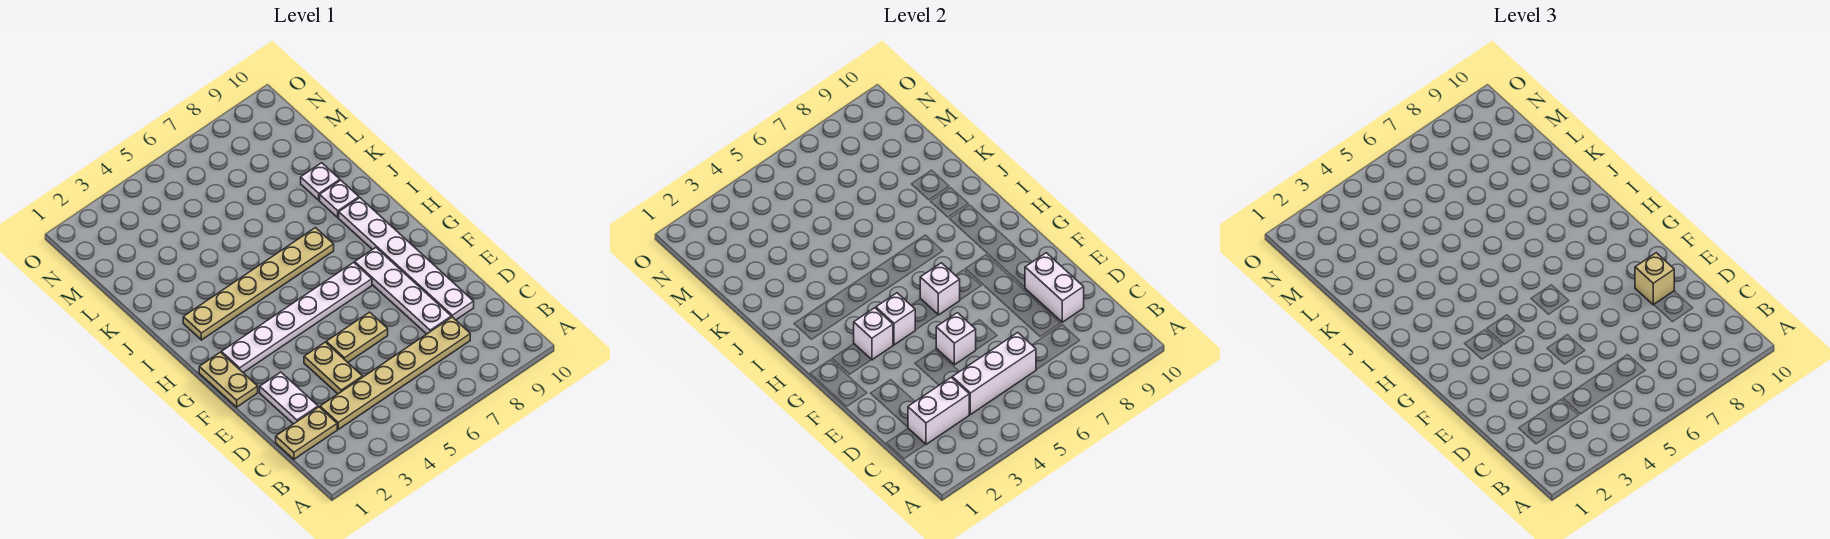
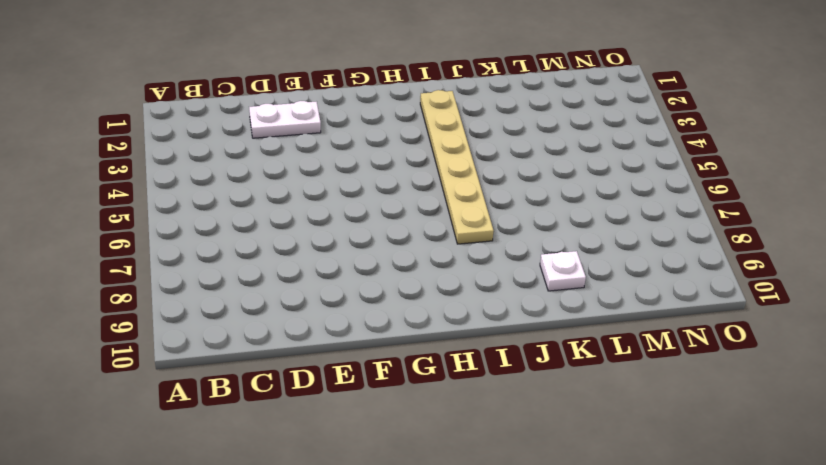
none -> tan plate C1:C2 level 1
none -> tan plate C3:C8 level 1
none -> tan plate D4:E4 level 1

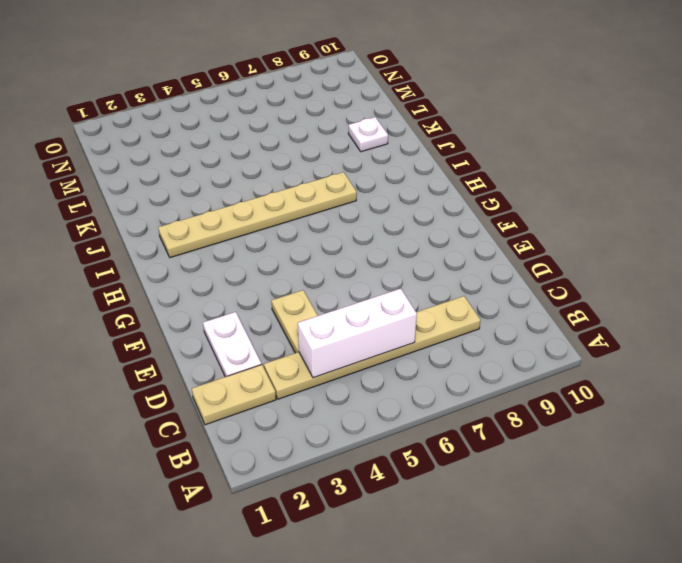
none -> white plate D8:G8 level 1
none -> white plate D9:I9 level 1
none -> tan plate E5:E6 level 1

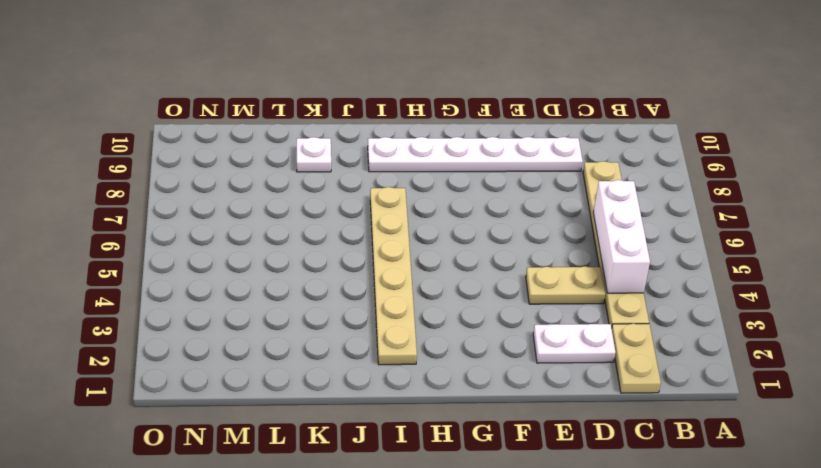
none -> white plate D8:G8 level 1
none -> tan plate E5:E6 level 1
none -> tan plate F1:G1 level 1

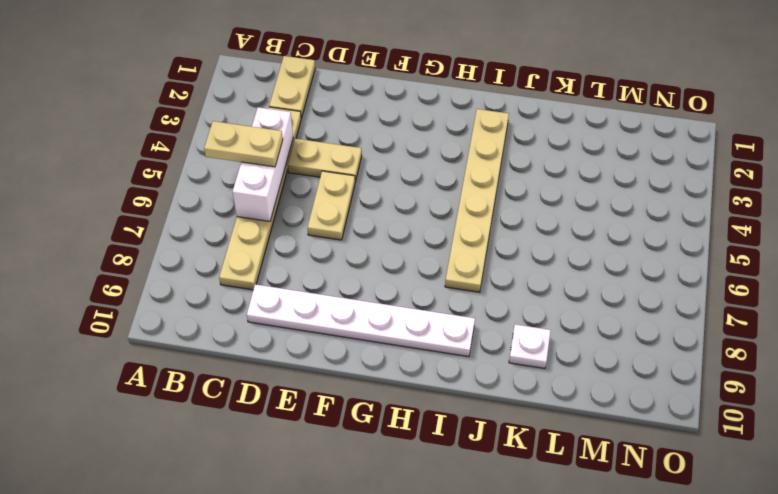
tan plate B5:C5 level 3 -> tan plate F1:G1 level 1
none -> white plate D2:E2 level 1
none -> white plate D8:G8 level 1
none -> white plate G2:G7 level 1

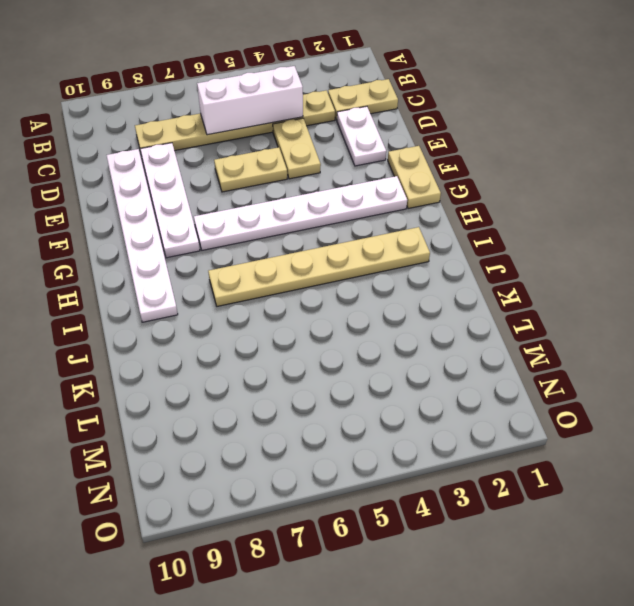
none -> white plate J9 level 1
none -> white plate K9 level 1
none -> white brick C2:C3 level 2

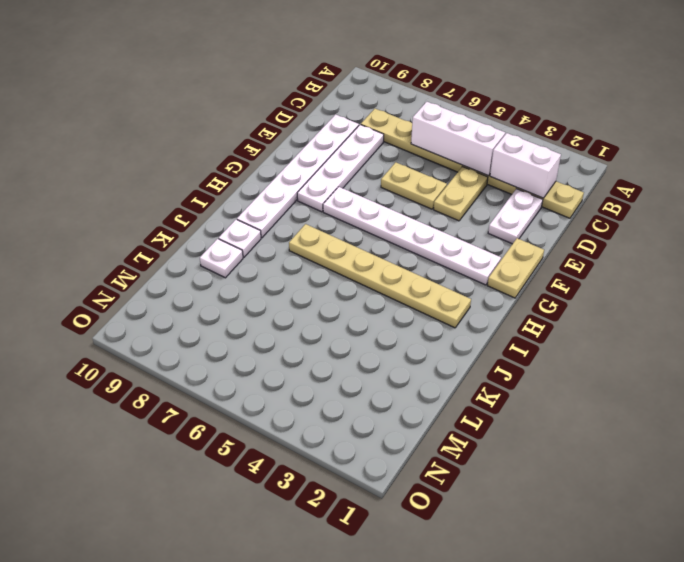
none -> white brick D9:E9 level 2
none -> white brick E5 level 2
none -> white brick G3 level 2

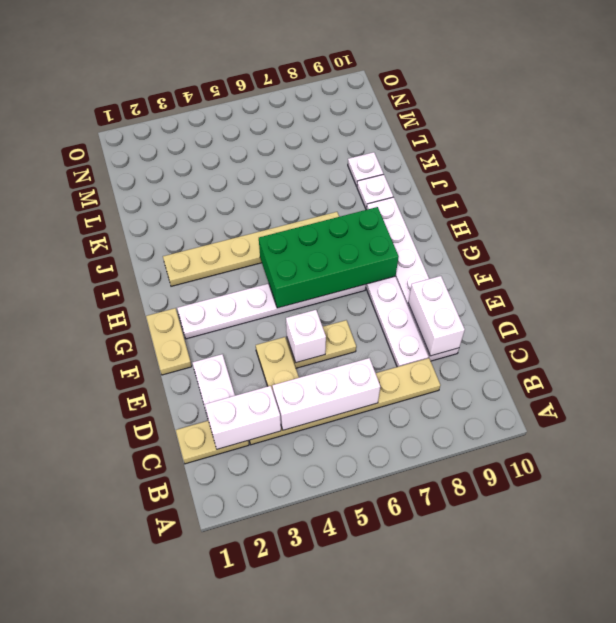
green brick G5:H8 level 2 -> white brick G6 level 2
none -> white brick G3 level 2
none -> white brick G4 level 2
none -> tan brick E9 level 3

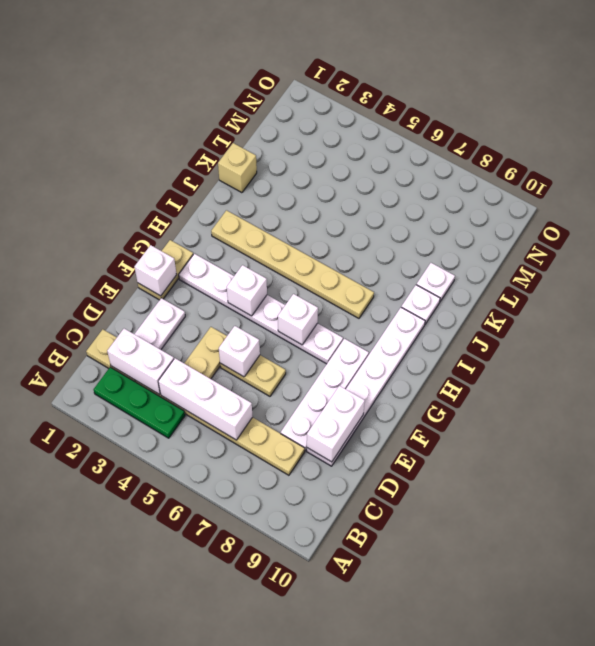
green plate B2:B4 level 1 -> none
white brick F1 level 2 -> white brick G3 level 2
tan brick K1 level 1 -> tan brick E9 level 3

